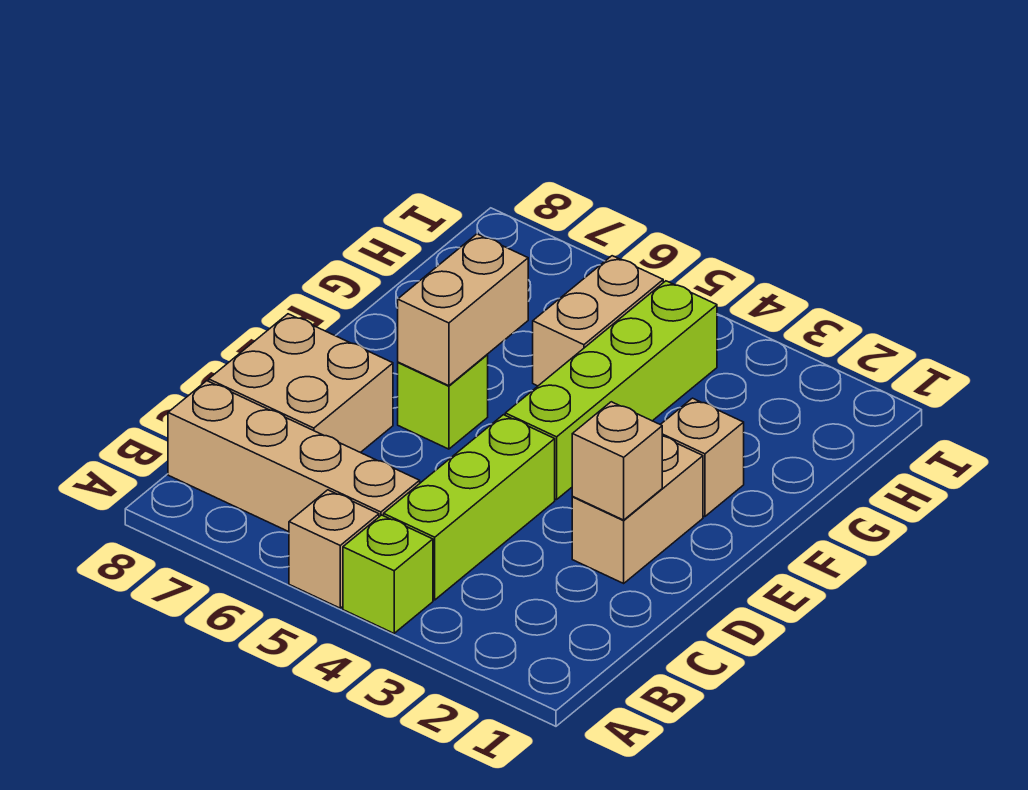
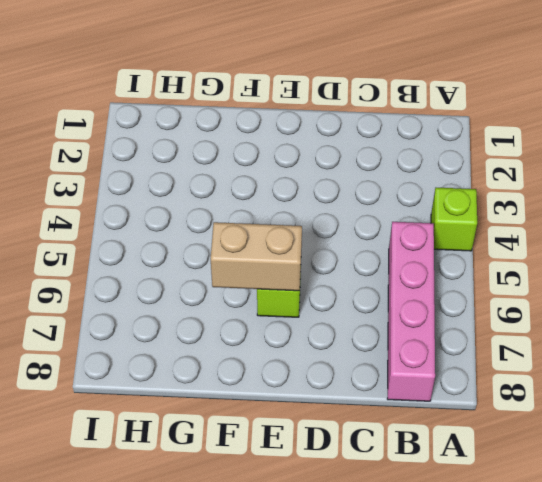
pink brick B5:B8 level 1 -> tan brick B5:B8 level 1
none -> tan brick A5 level 1
none -> lime brick B4:D4 level 1
none -> tan brick C7:D8 level 1

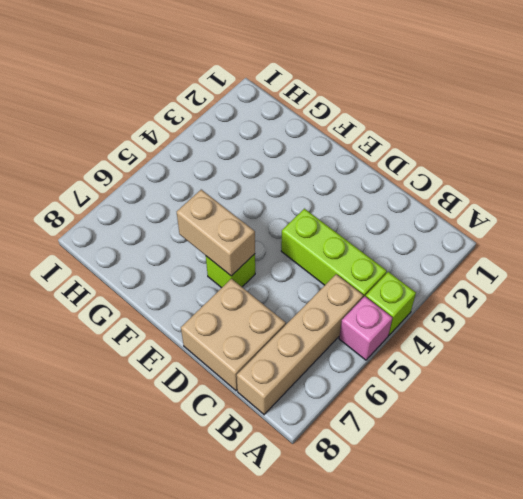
pink brick A5 level 1 -> tan brick A5 level 1
none -> tan brick D2:E2 level 1
none -> lime brick E4:H4 level 1
none -> tan brick F2 level 1

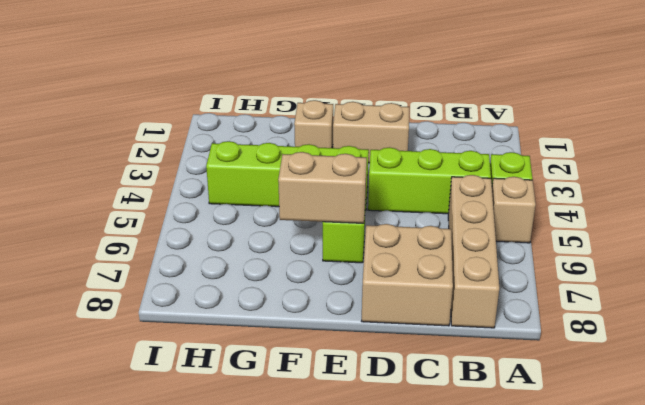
none -> tan brick G5:H5 level 1
none -> tan brick D2 level 2

